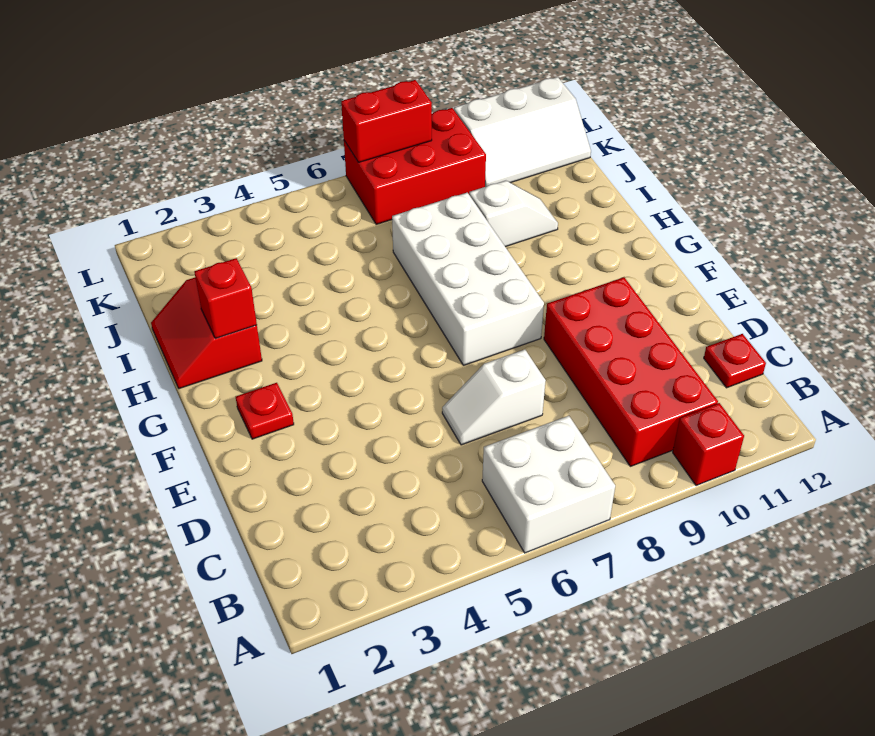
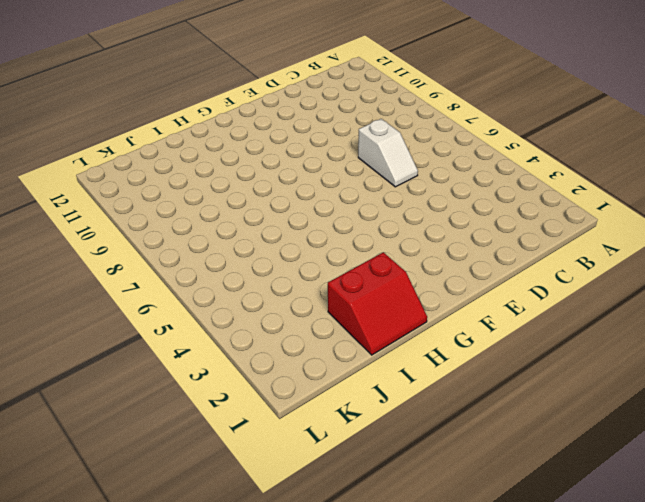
none -> white brick A6:B7 level 1
none -> red brick A10 level 1
none -> red brick B9:E10 level 1

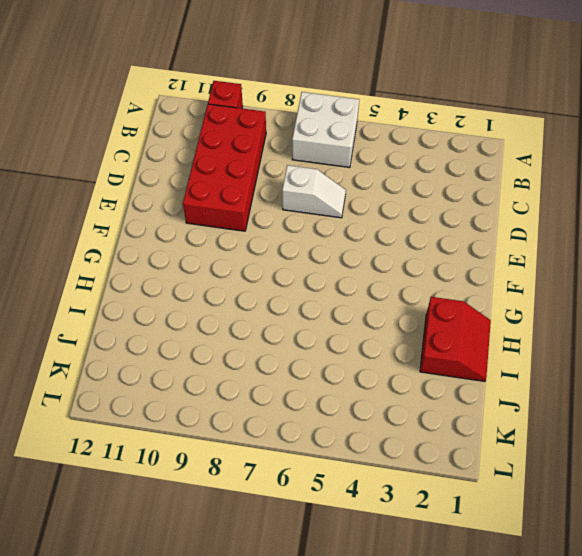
none -> red plate C12 level 1
none -> red plate F2 level 1
none -> white brick F7:I8 level 1

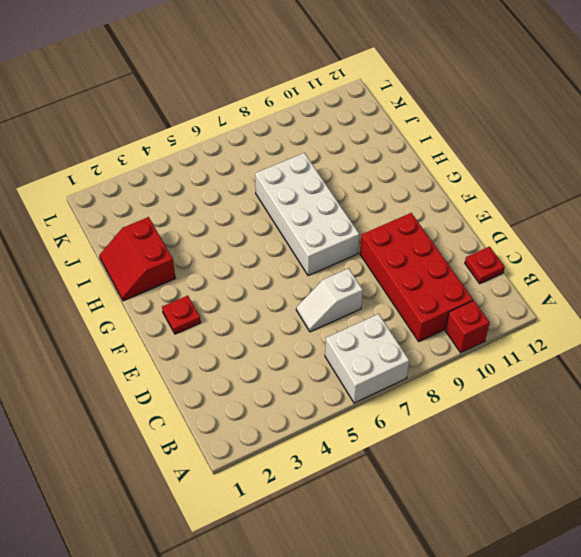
none -> white slope I9:I10 level 1 top 9
none -> red brick K7:L9 level 1
none -> white slope K10:L12 level 1 top L

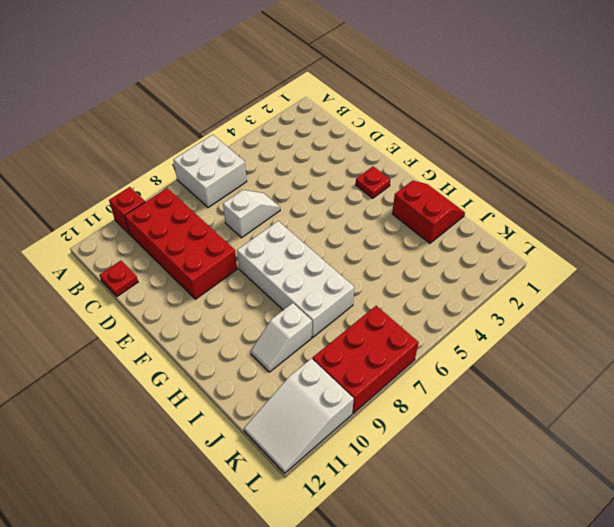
white slope K10:L12 level 1 top 10 -> white slope K10:L12 level 1 top L
none -> red brick H2 level 2
none -> red brick L7:L8 level 2

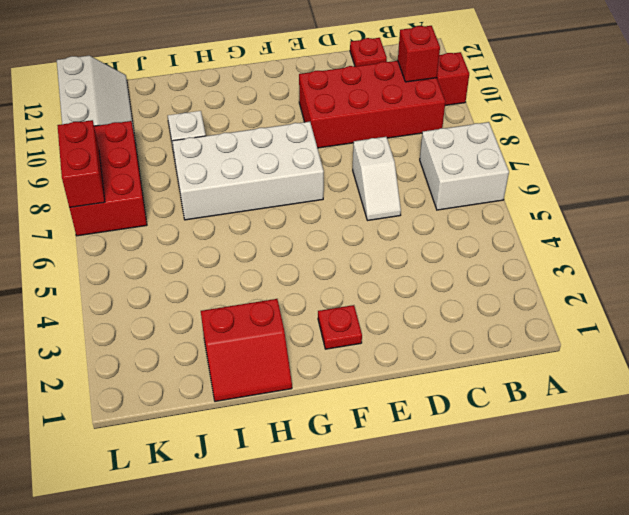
red brick B10 level 2 -> red brick H2 level 2

